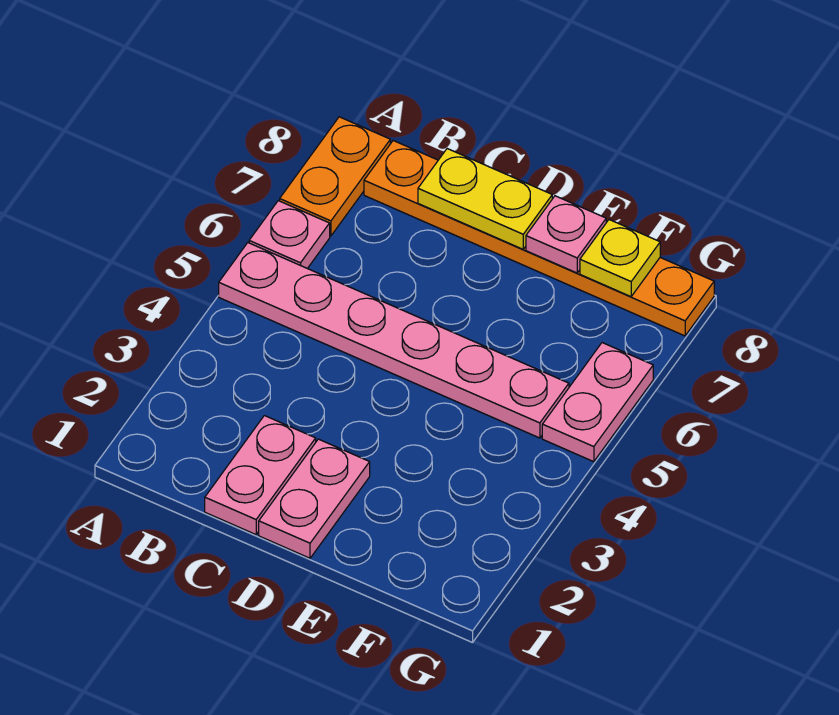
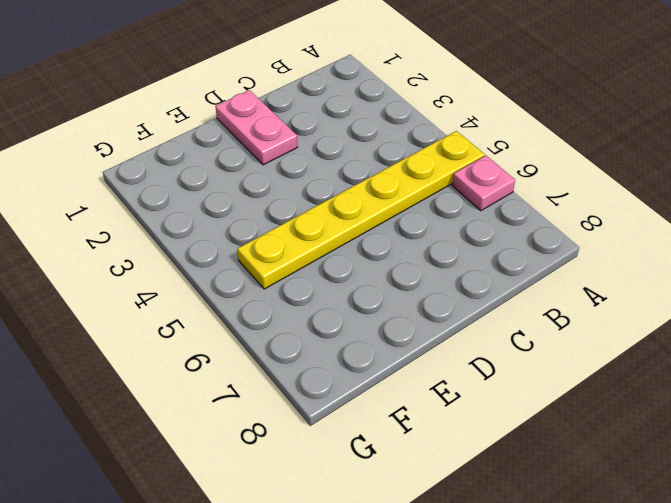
yellow plate A5:F5 level 1 -> pink plate A5:F5 level 1
none -> orange plate A7:A8 level 1
none -> orange plate B8:G8 level 1

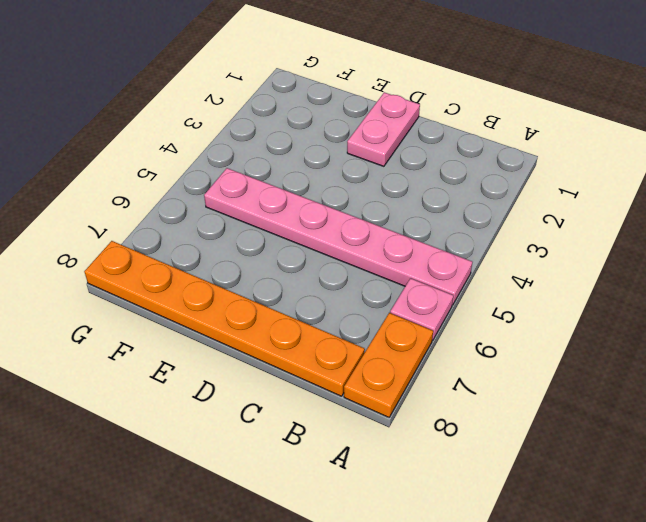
none -> pink plate C1:C2 level 1
none -> pink plate G5:G6 level 1

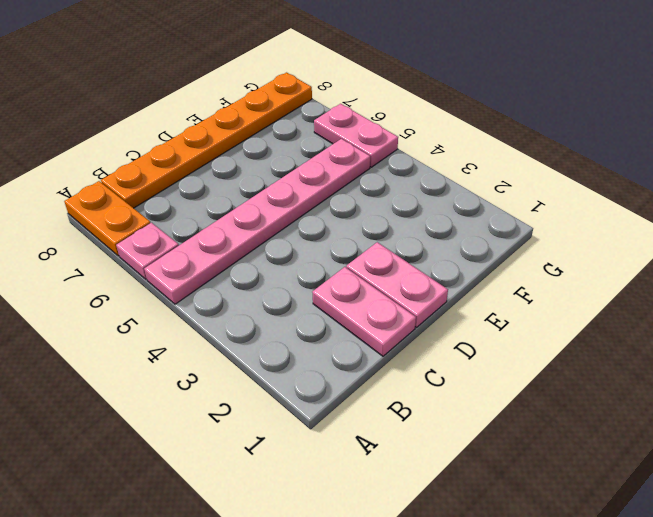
none -> yellow plate C8:D8 level 2
none -> pink plate E8 level 2

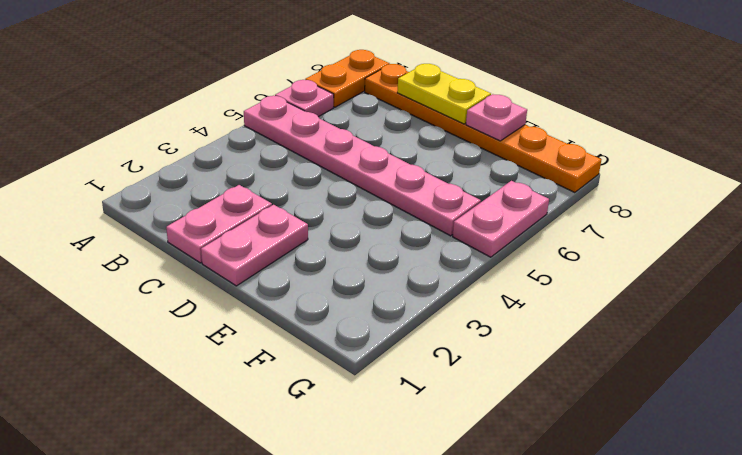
none -> yellow plate F8 level 2

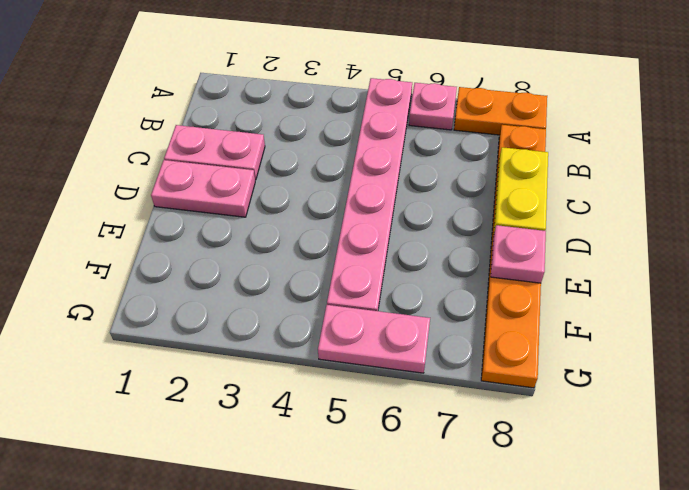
none -> yellow plate F8 level 2

